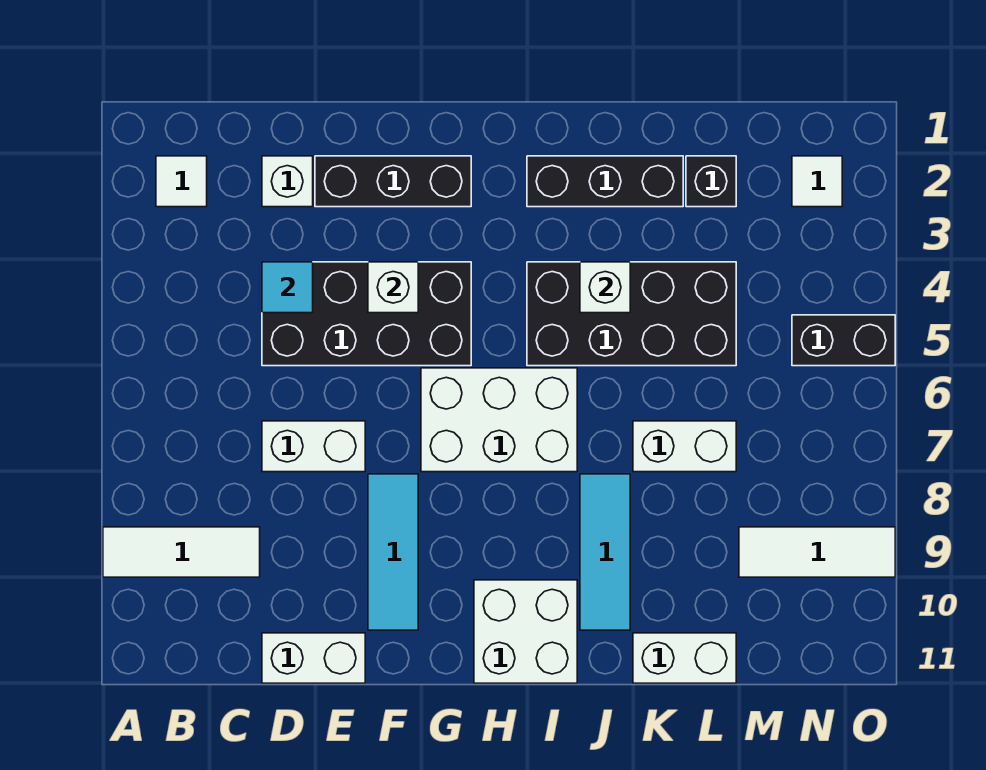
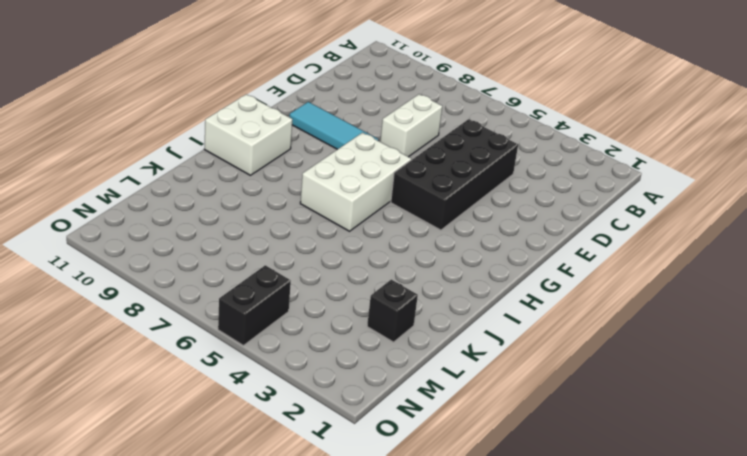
none -> white tile A9:C9 level 1
none -> white tile B2 level 1
none -> white brick D2 level 1

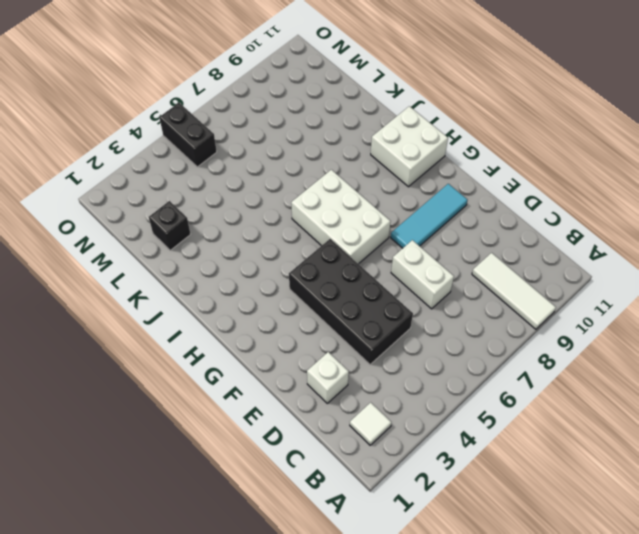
none -> white brick D11:E11 level 1
none -> black brick E2:G2 level 1
none -> black brick I2:K2 level 1

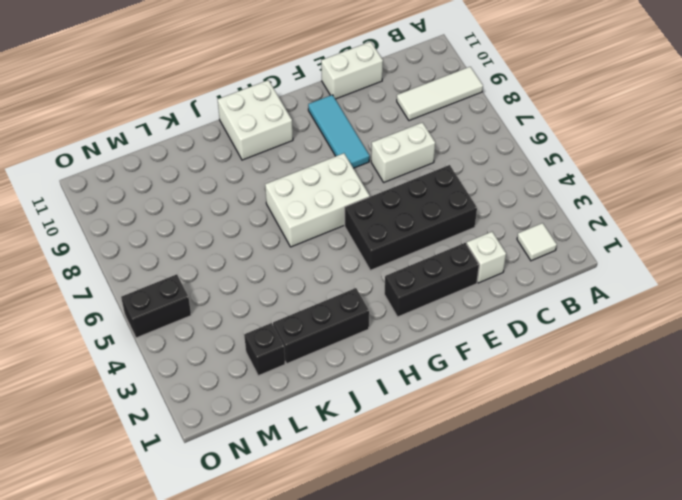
none -> black brick I4:L5 level 1
none -> cyan tile J8:J10 level 1
none -> white brick K7:L7 level 1

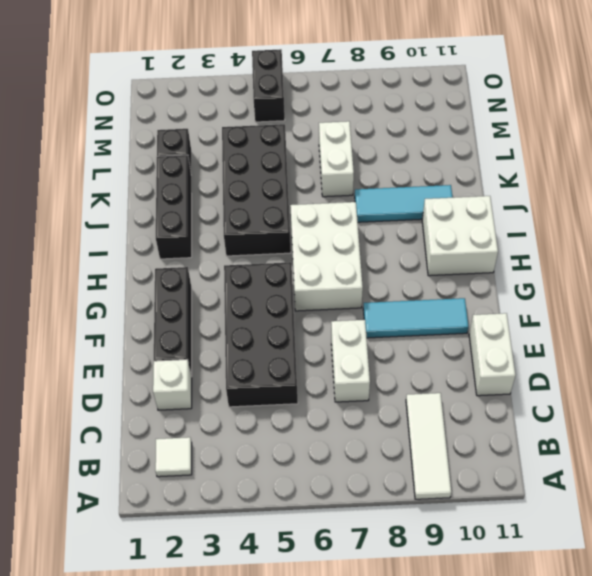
none -> white brick K11:L11 level 1
none -> white tile M9:O9 level 1
none -> white tile N2 level 1

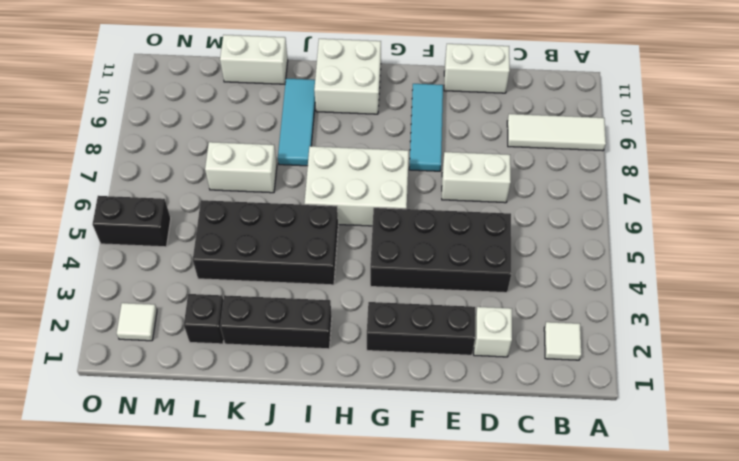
none -> white tile M9:O9 level 1
none -> cyan tile D4 level 2
none -> white brick F4 level 2

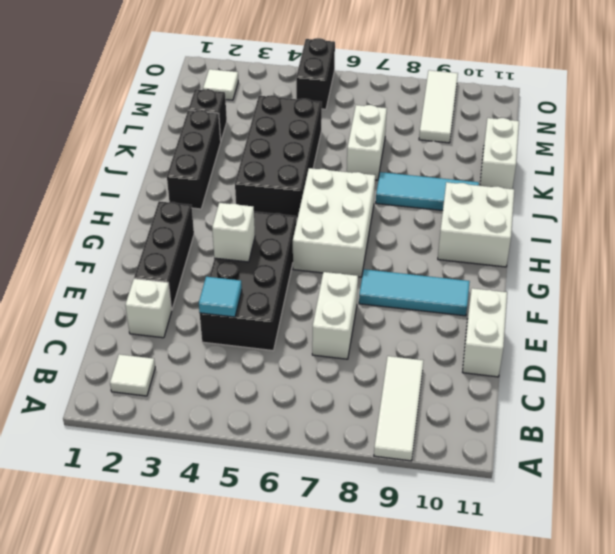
none -> white brick J4 level 2

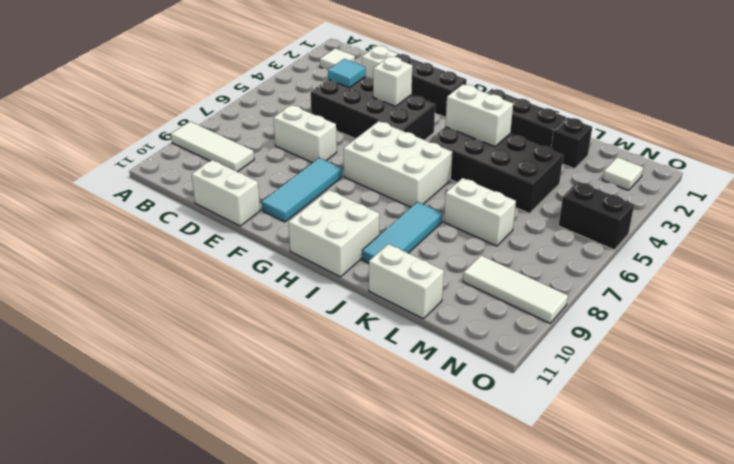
white brick I4:J4 level 2 -> white brick J4 level 2

